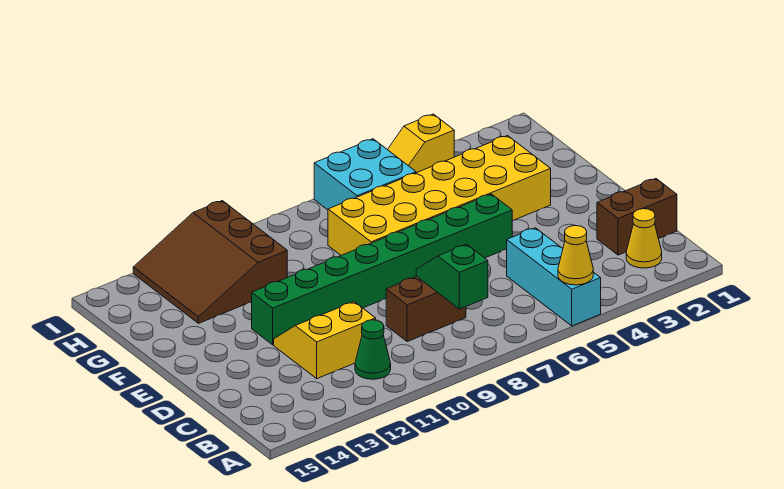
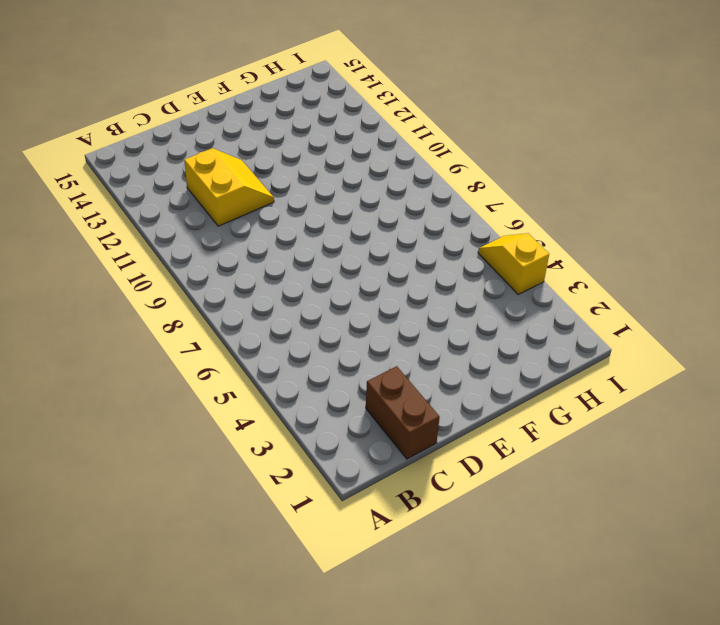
none -> cyan brick A5:C5 level 1
none -> yellow cone B2 level 1
none -> green cone B11 level 1

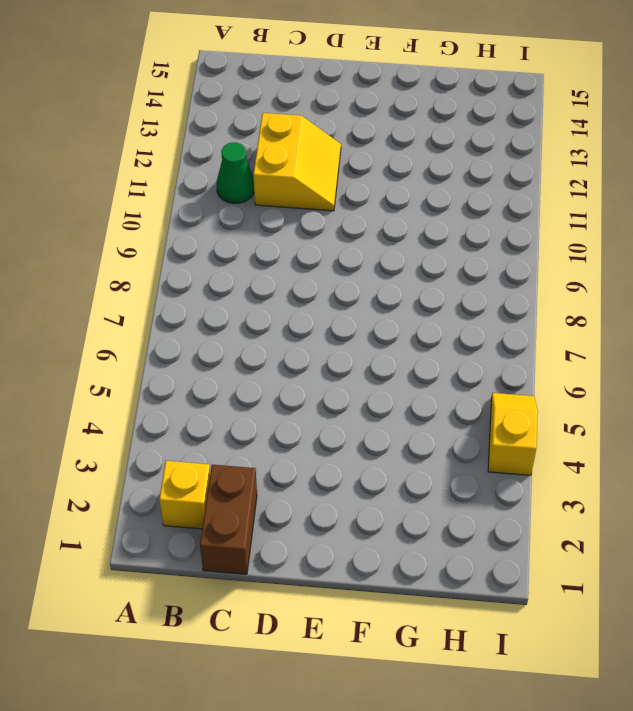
yellow brick B2 level 1 -> yellow cone B2 level 1
none -> cyan brick A5:C5 level 1
none -> brown brick C8:C9 level 1
none -> green brick E5:E12 level 1

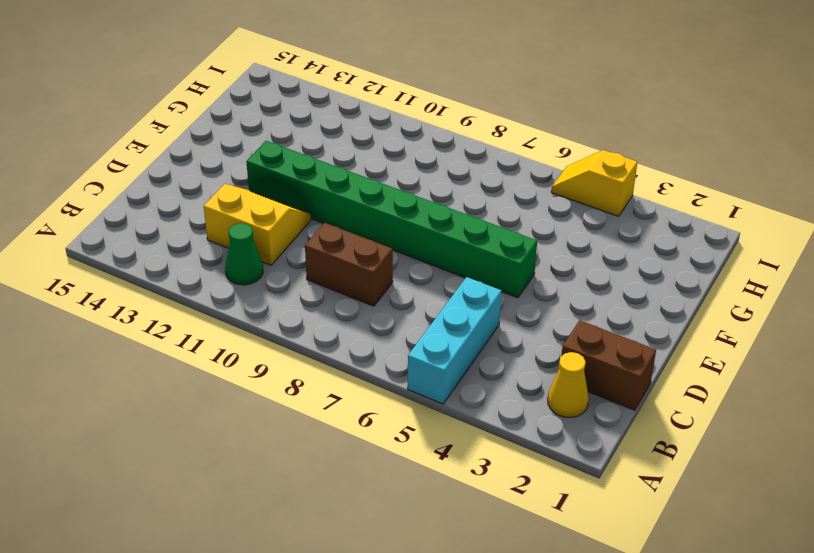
none -> yellow brick F3:G8 level 1
none -> brown slope G11:I13 level 1 top 11
none -> cyan brick H6:I7 level 1

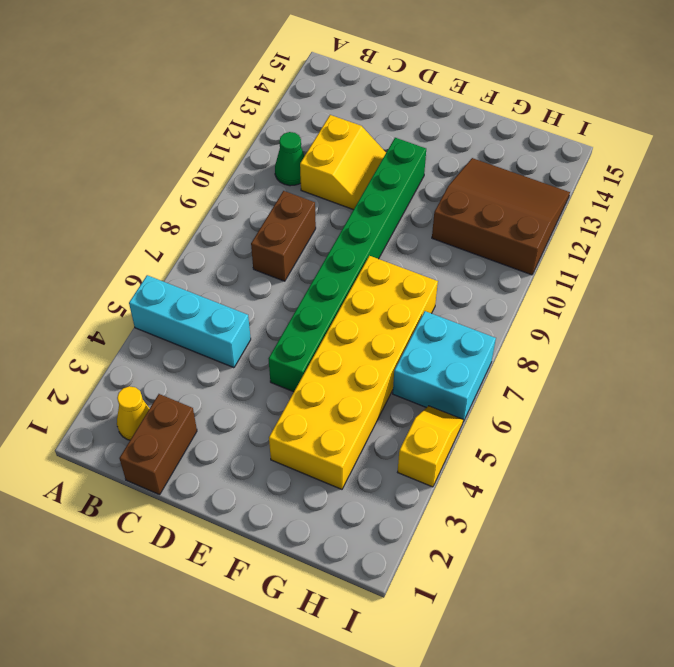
none -> yellow cone A5 level 2
none -> green slope B8:C8 level 2 top B

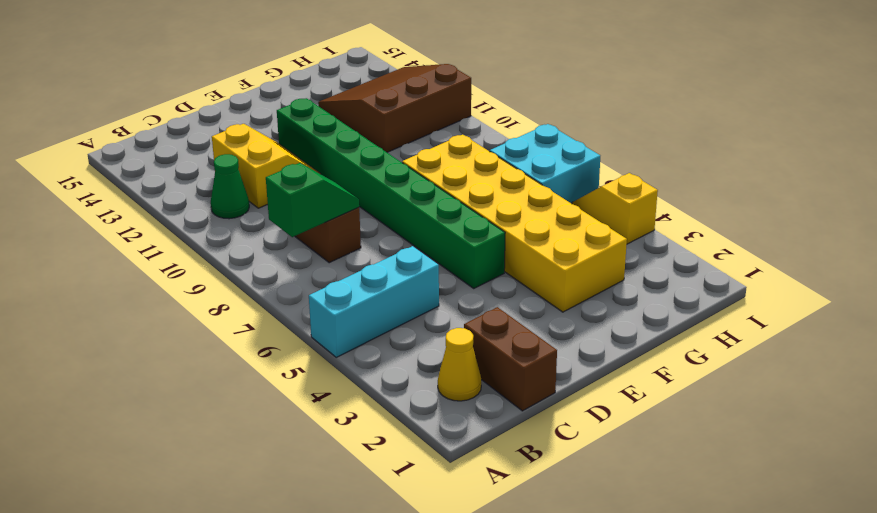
none -> yellow cone A5 level 2

